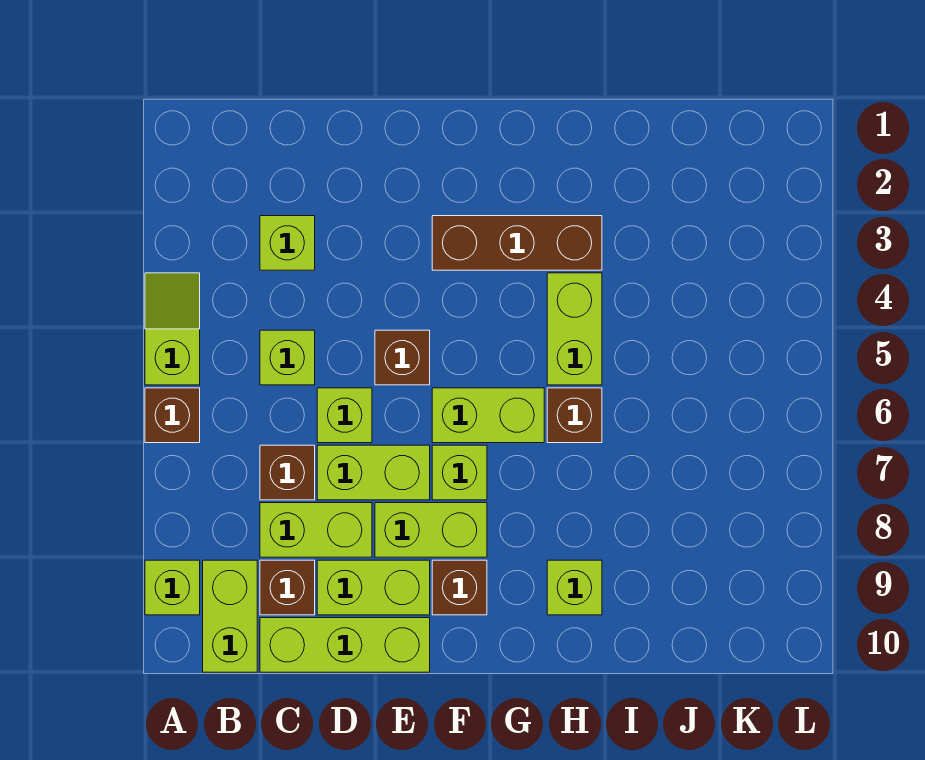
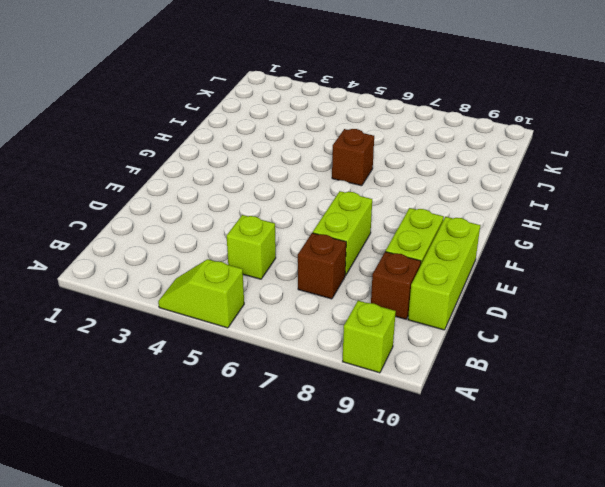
none -> brown brick A6 level 1
none -> lime brick B9:B10 level 1
none -> lime brick C3 level 1

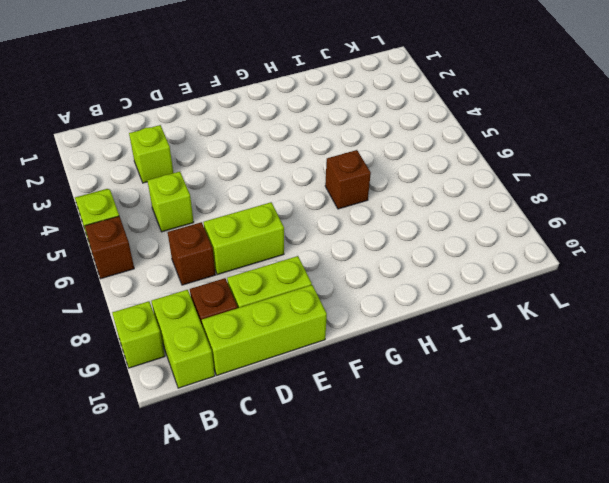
none -> lime brick C8:D8 level 1
none -> lime brick D6 level 1
none -> brown brick E5 level 1

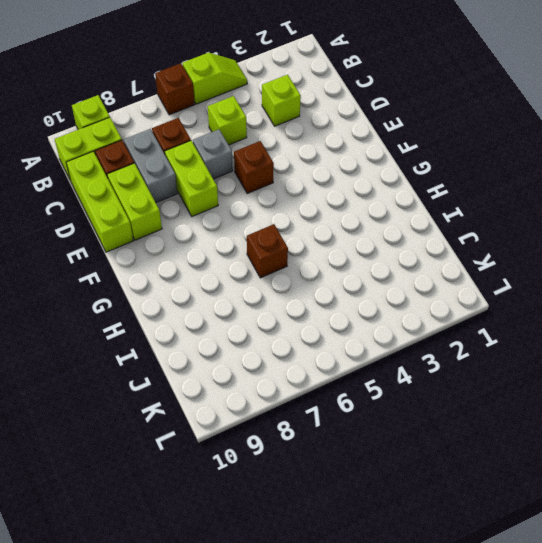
grey brick C8:D8 level 1 -> lime brick C8:D8 level 1
grey brick D6 level 1 -> lime brick D6 level 1
none -> lime brick E8:F8 level 1
none -> brown brick F3:H3 level 1
none -> lime brick F6:G6 level 1

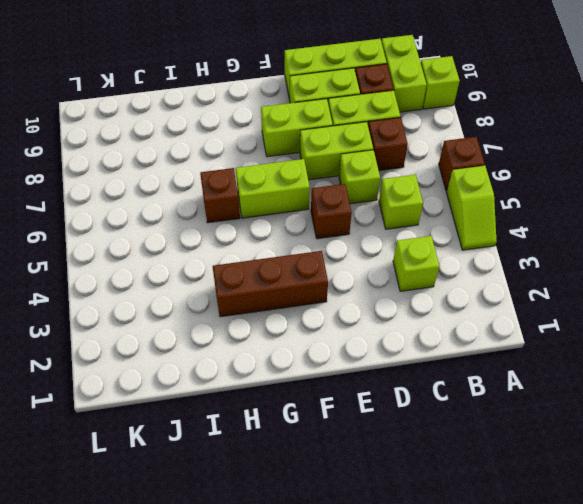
none -> lime brick F7 level 1
none -> brown brick F9 level 1
none -> lime brick H4:H5 level 1

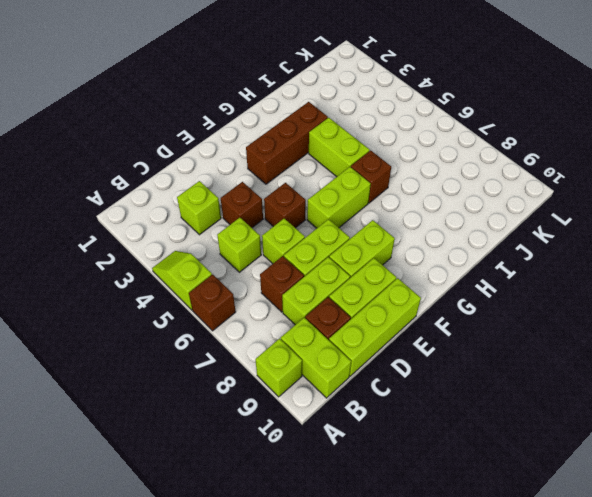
brown brick D4 level 1 -> brown brick F9 level 1
none -> lime brick F7 level 1
none -> lime brick H9 level 1

